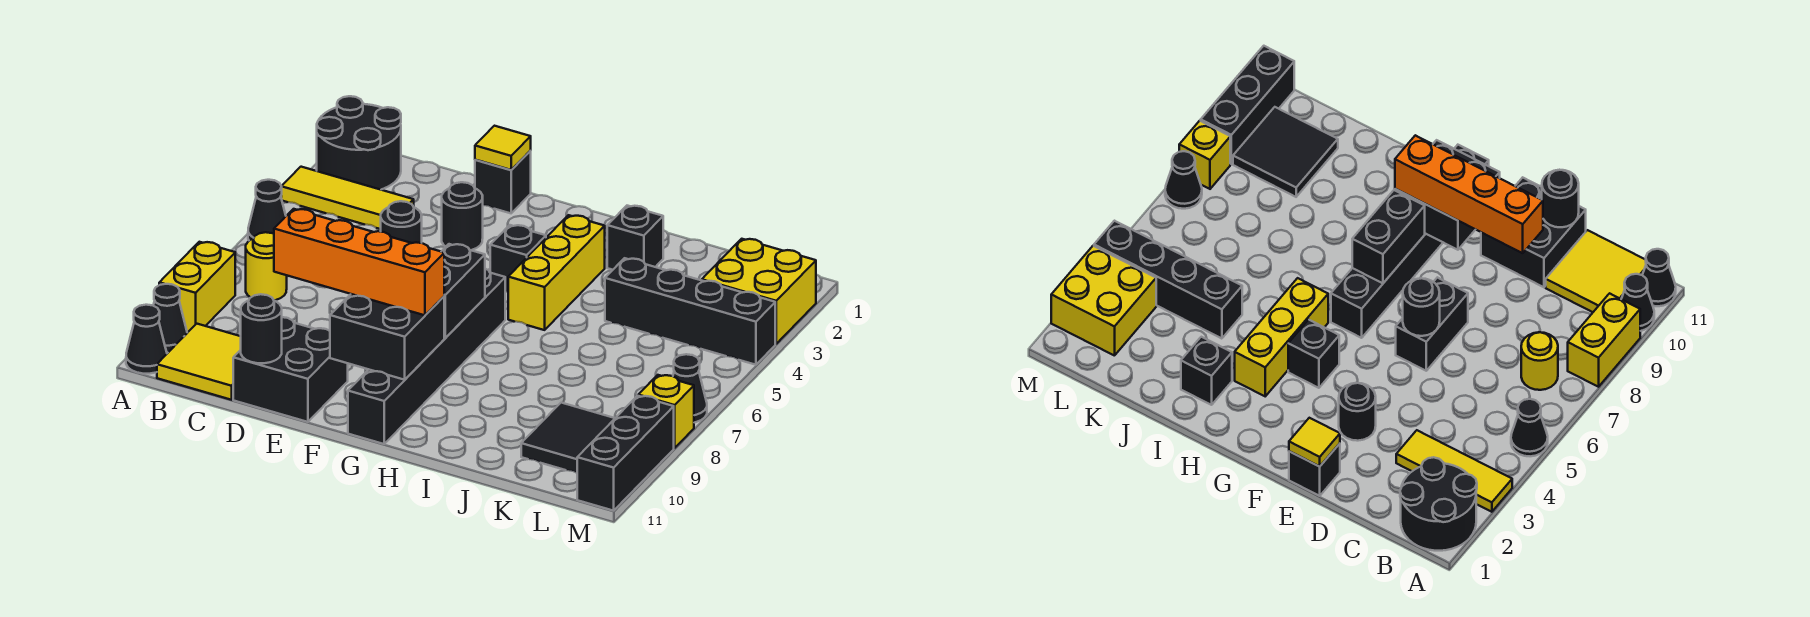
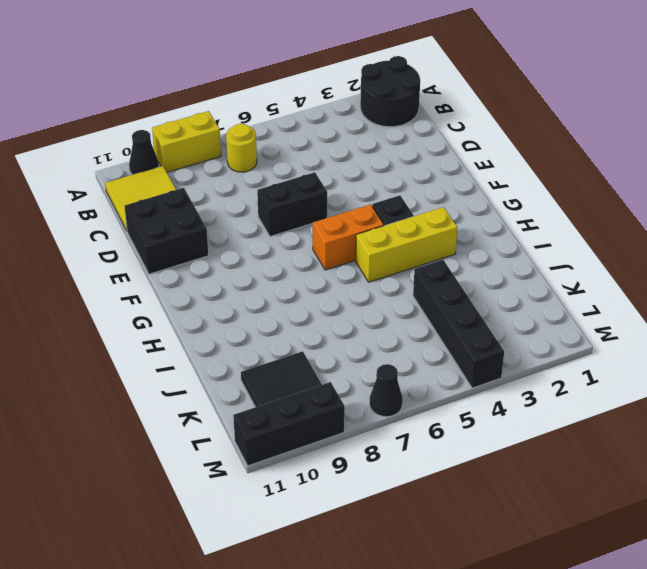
orange brick G5:G6 level 1 -> black brick G6:G11 level 1
none -> yellow tile A3:C3 level 1
none -> black cone A5 level 1
none -> black cone A11 level 1

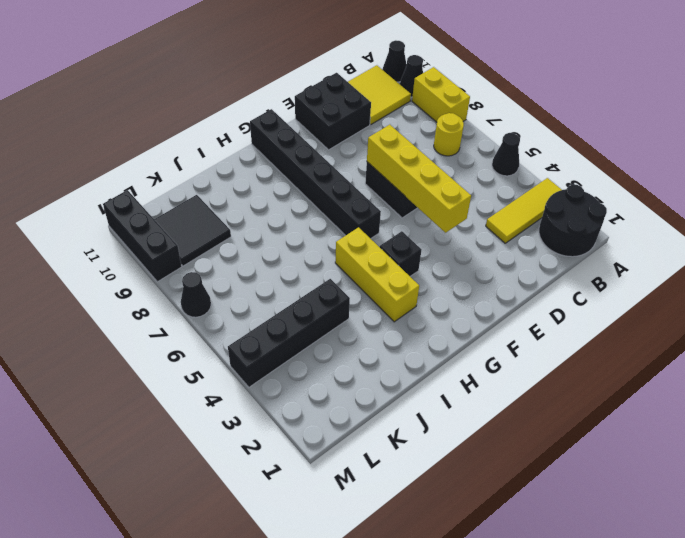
yellow brick E4:E7 level 2 -> black round brick E6 level 2
none -> black brick E1 level 1
none -> black round brick E3 level 1
none -> black brick I2 level 1

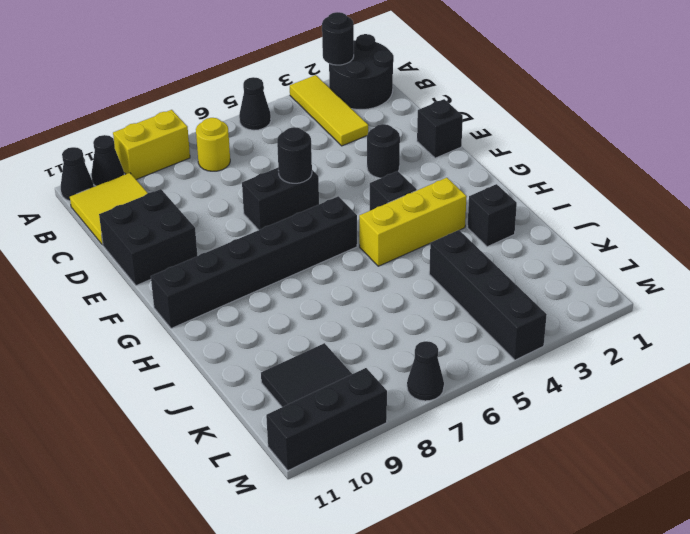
black round brick A2 level 2 -> black round brick D11 level 2
none -> yellow brick L2:M3 level 1
none -> yellow brick M8 level 1
none -> yellow tile E1 level 2

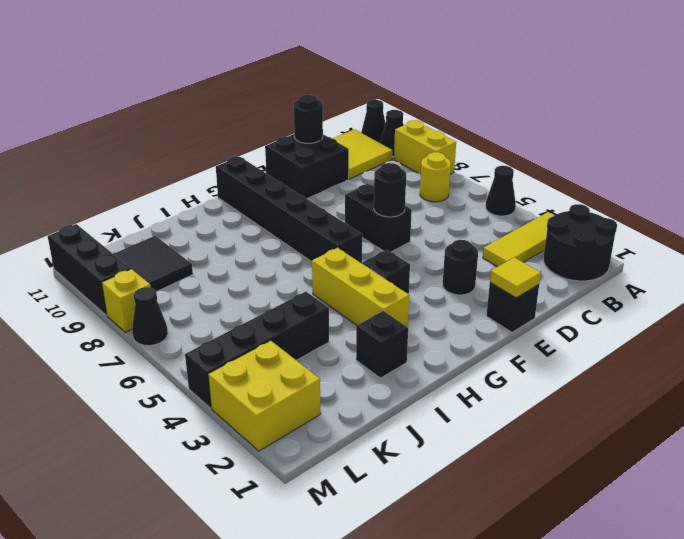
none -> black brick F9:G10 level 2
none -> black brick G7:G8 level 2
none -> orange brick D9:G9 level 3

